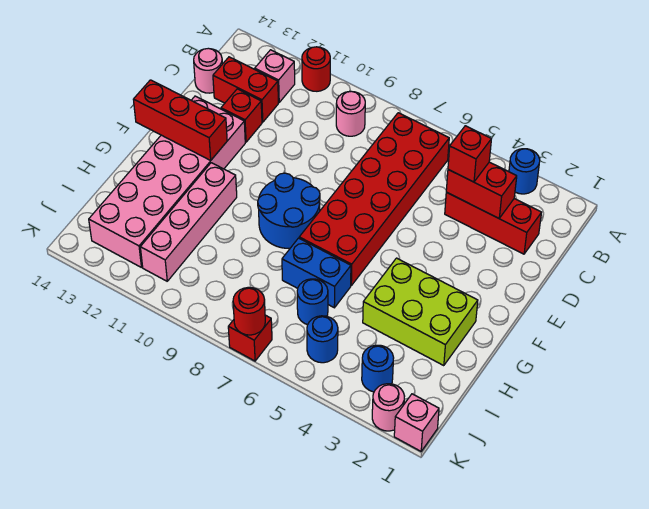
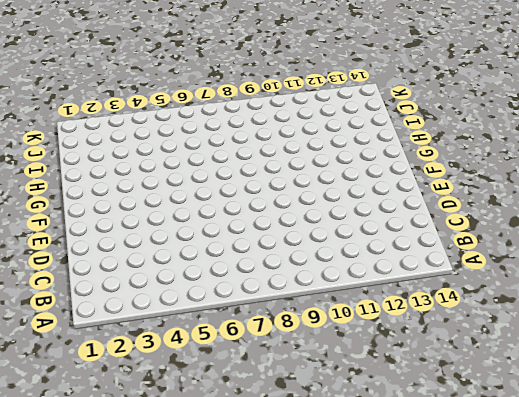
none -> blue round brick A3 level 1
none -> red round brick A11 level 1
none -> red brick B6:G7 level 1

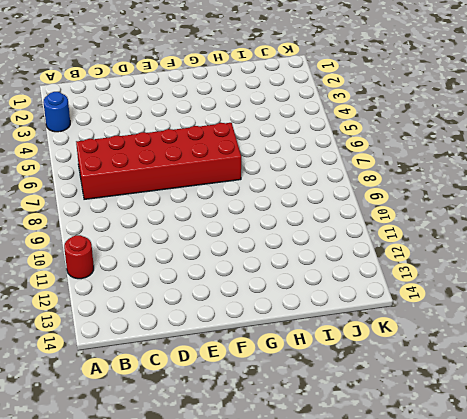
none -> pink round brick B9 level 1
none -> pink brick B12 level 1
none -> red brick C2:C4 level 1

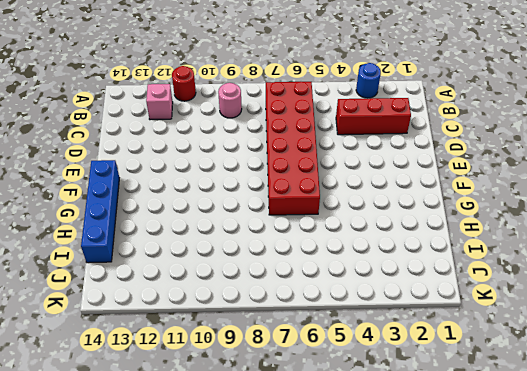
blue brick F14:I14 level 1 -> none
none -> red brick C12:C13 level 1
none -> pink round brick C14 level 1
none -> red brick D12 level 1

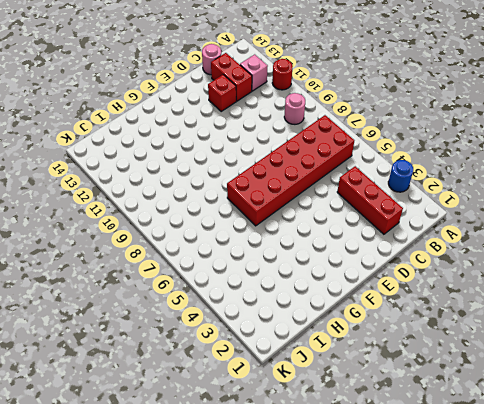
none -> pink brick E12:J13 level 1
none -> blue round brick F8:G9 level 1
none -> lime brick G2:H4 level 1

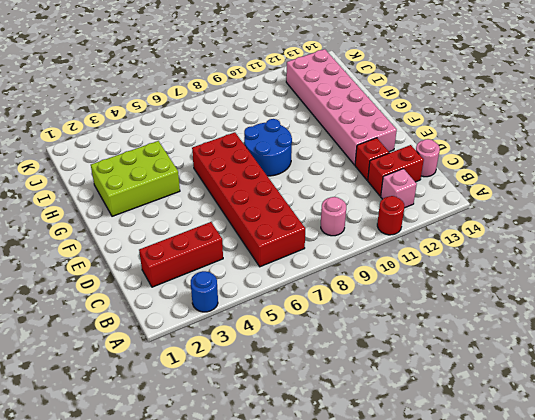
none -> pink brick G11:J11 level 1
none -> blue brick H6:H7 level 1
none -> blue round brick I6 level 1

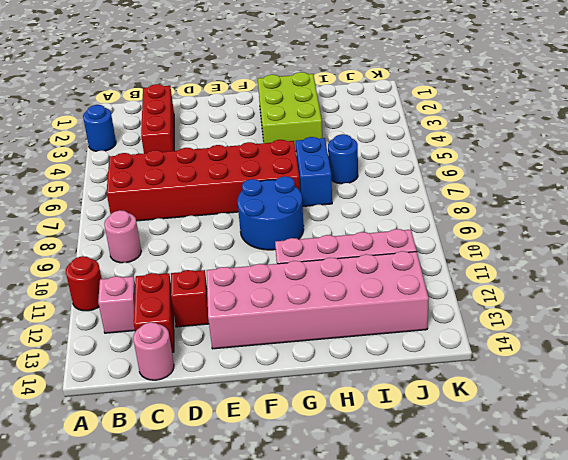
none -> blue round brick J3 level 1
none -> blue round brick J5 level 1
none -> pink brick K1 level 1

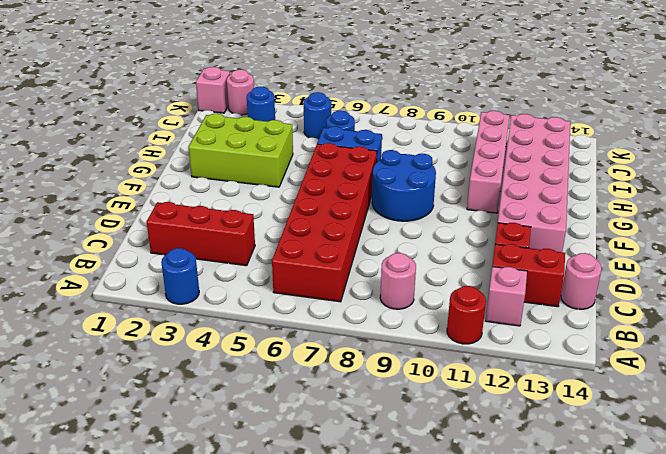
none -> red brick K7 level 1
none -> red brick C3:C4 level 2
none -> red brick F12:F14 level 2

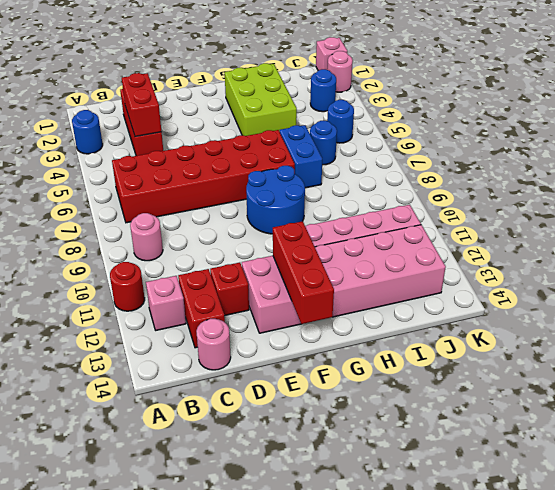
none -> red brick K7 level 1
none -> red round brick K7 level 2
none -> red brick C4 level 3

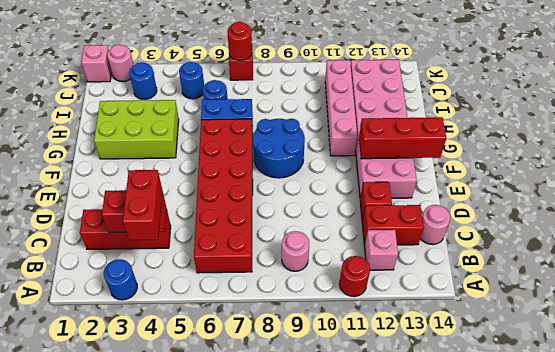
red brick B4:C4 level 3 -> red brick C4 level 3

